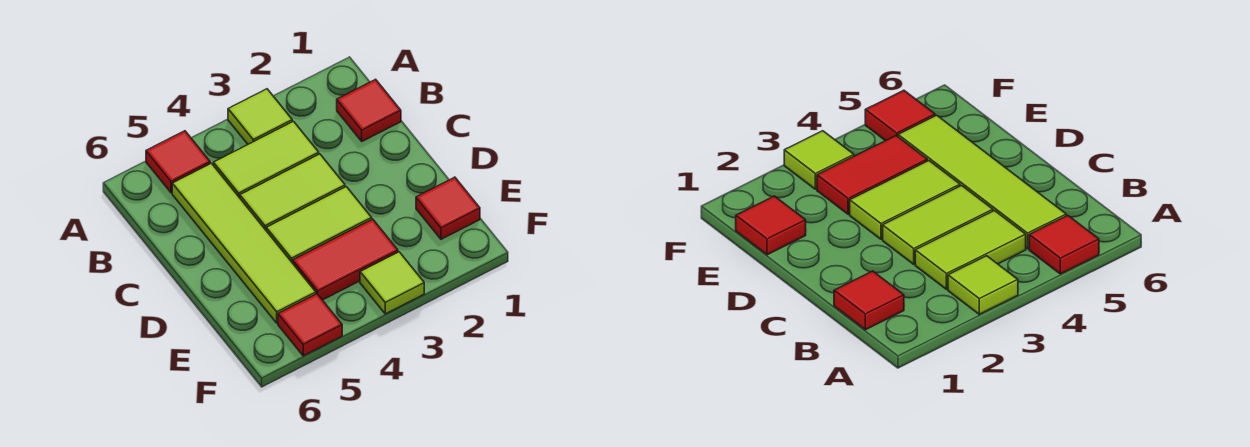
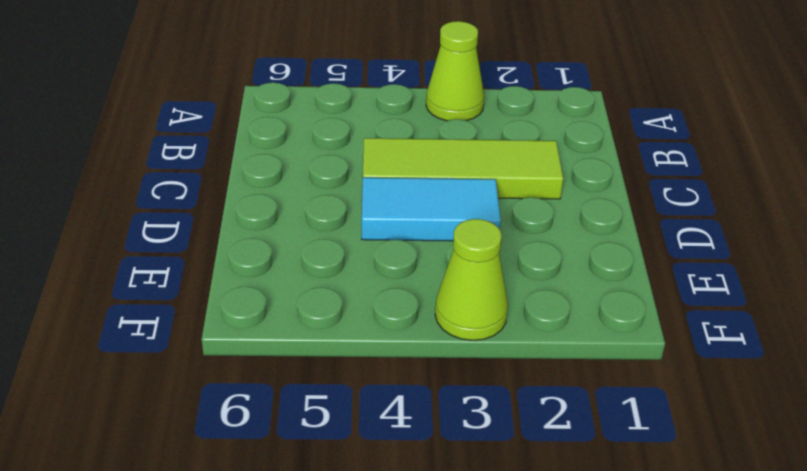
lime cone A3 level 1 -> lime tile A3 level 1
lime tile C2:C4 level 1 -> lime tile C3:C4 level 1
cyan tile D3:D4 level 1 -> lime tile D3:D4 level 1
lime cone F3 level 1 -> lime tile F3 level 1
none -> red tile A5 level 1
none -> red tile B1 level 1

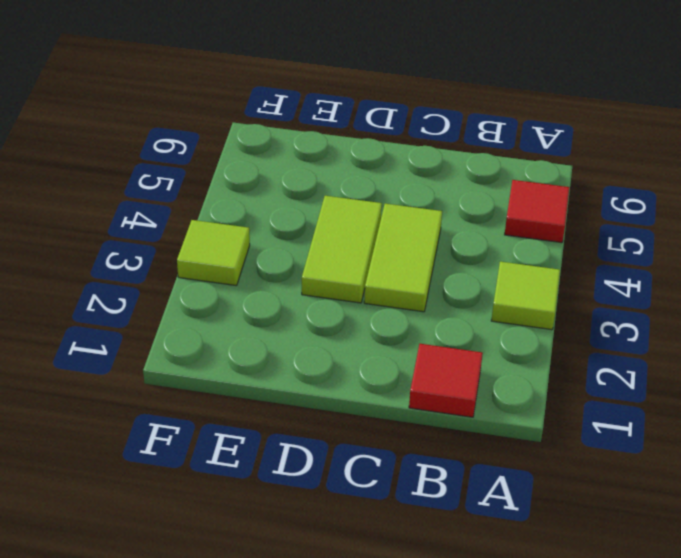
none -> lime tile B3:B4 level 1
none -> lime tile B5:E5 level 1

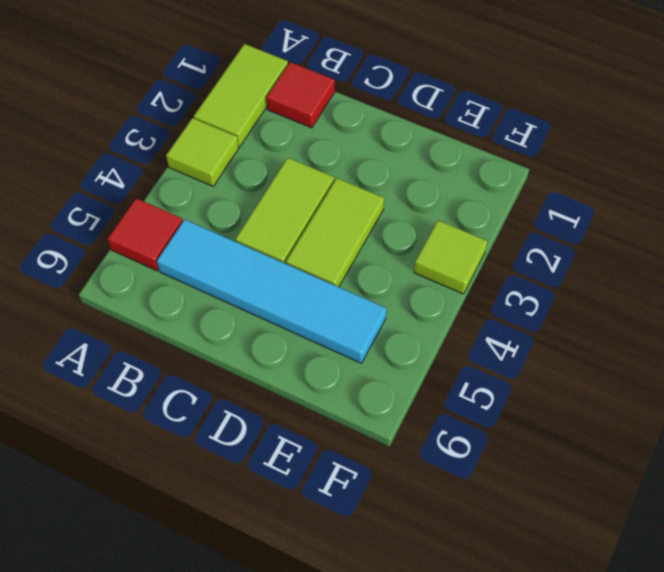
lime tile A1:A2 level 1 -> lime tile B3:B4 level 1
cyan tile B5:E5 level 1 -> lime tile B5:E5 level 1
none -> red tile E1 level 1
none -> red tile E3:E4 level 1

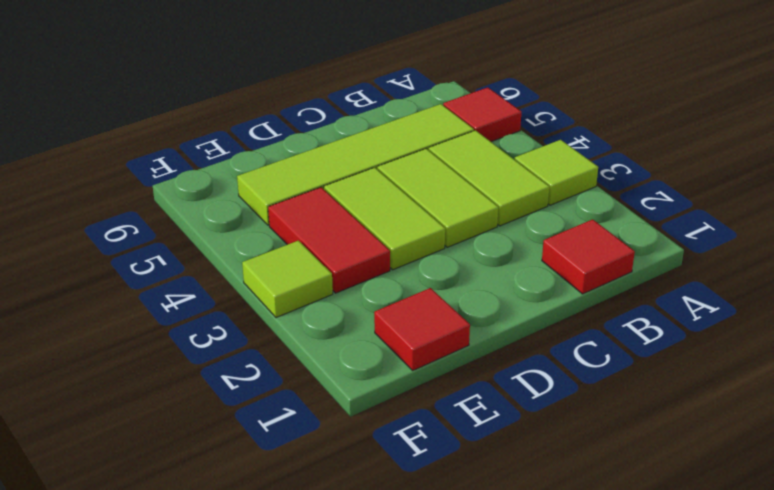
none -> red tile F5 level 1

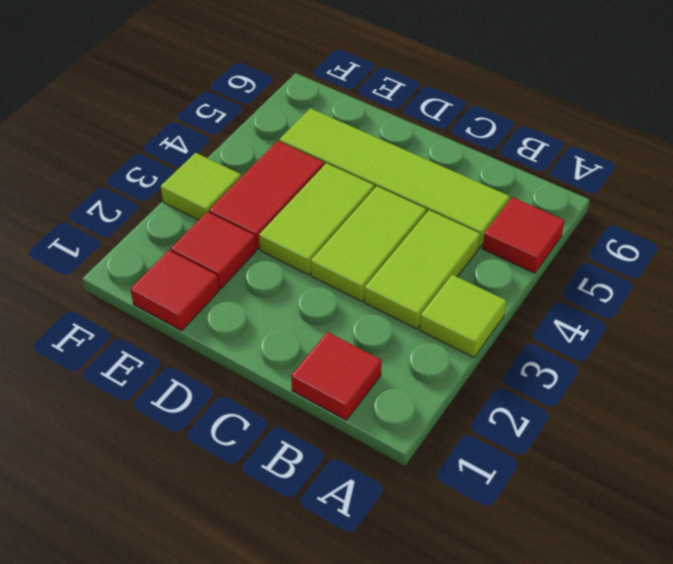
red tile E2 level 1 -> red tile F5 level 1

